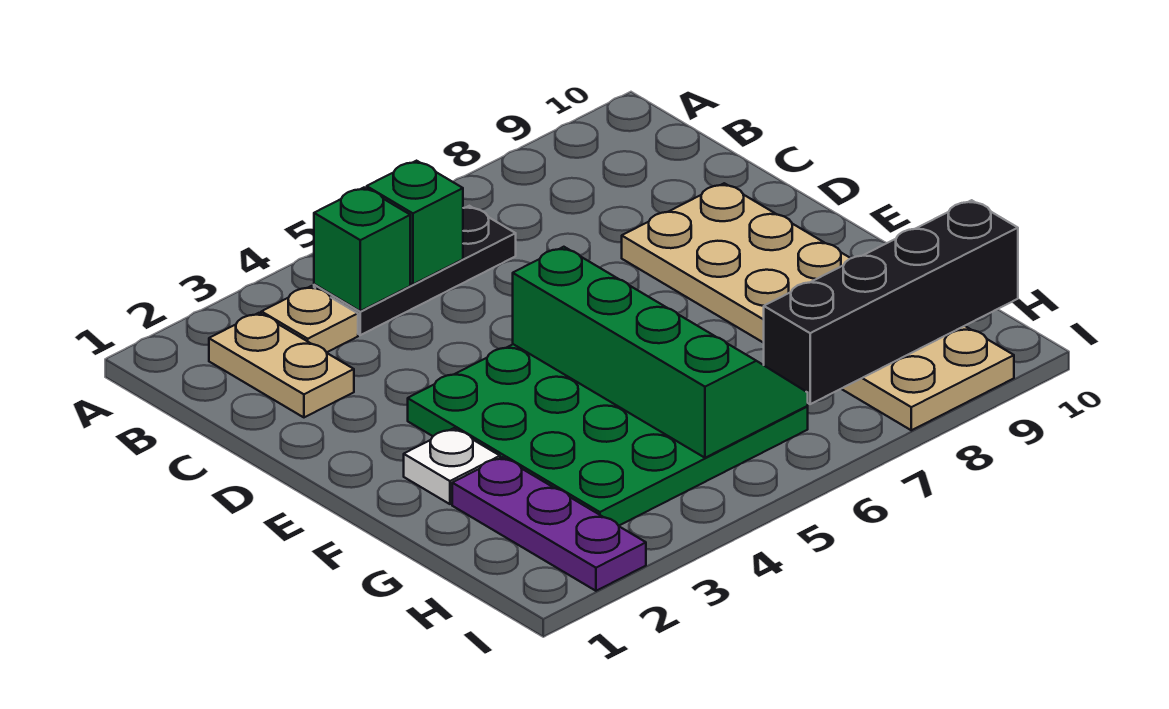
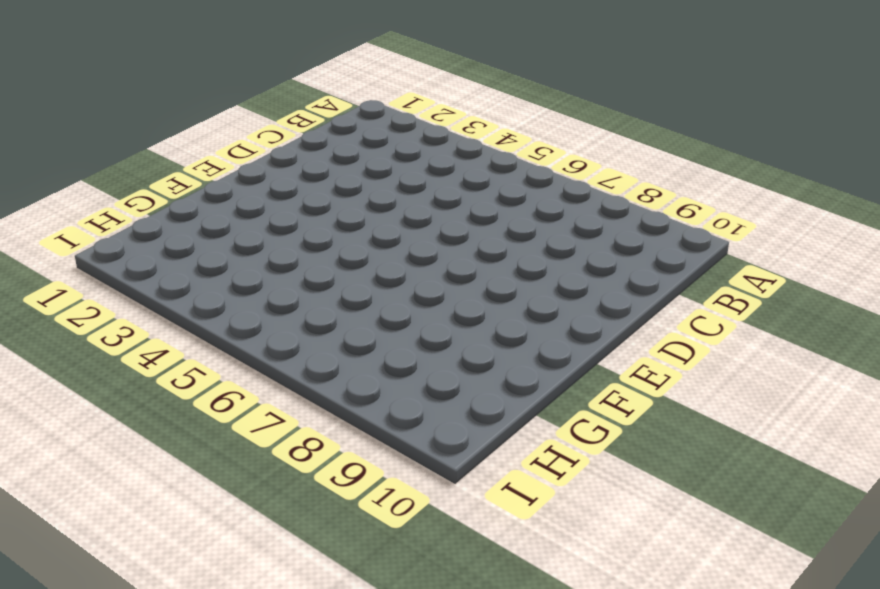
none -> tan plate B2:C2 level 1
none -> tan plate B3 level 1

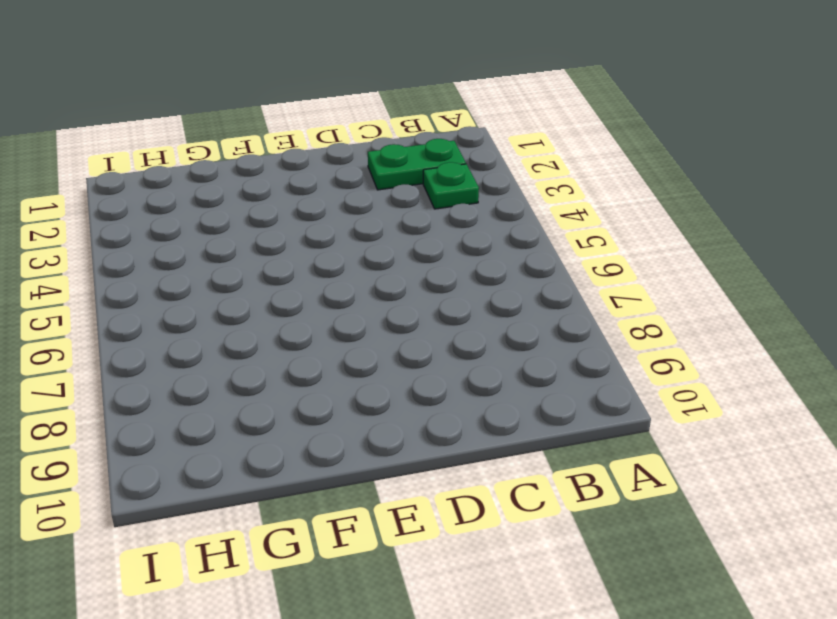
green plate B2:C2 level 1 -> tan plate B2:C2 level 1
green plate B3 level 1 -> tan plate B3 level 1
none -> black plate B4:B6 level 1
none -> tan plate D8:I9 level 1

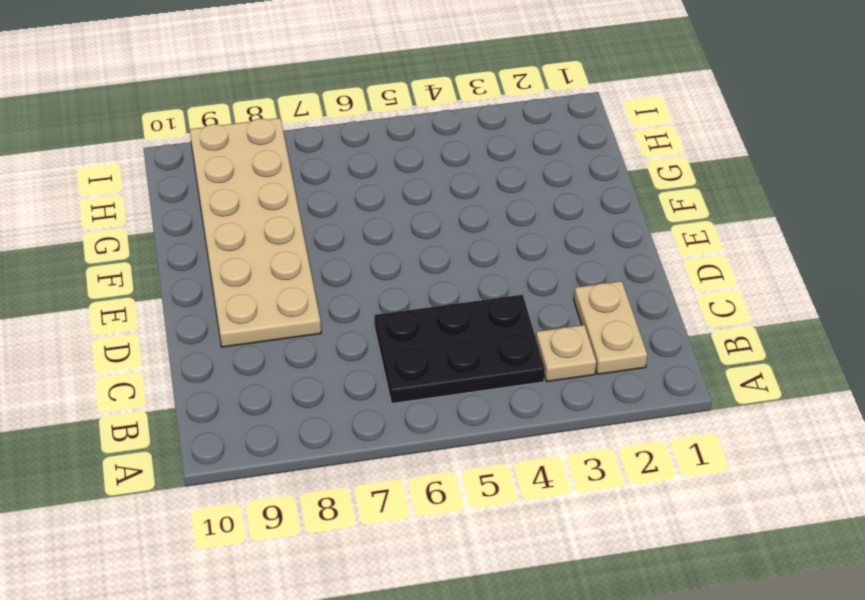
black plate B4:C6 level 1 -> black plate B4:B6 level 1
none -> green plate E3:H6 level 1
none -> white plate F2 level 1

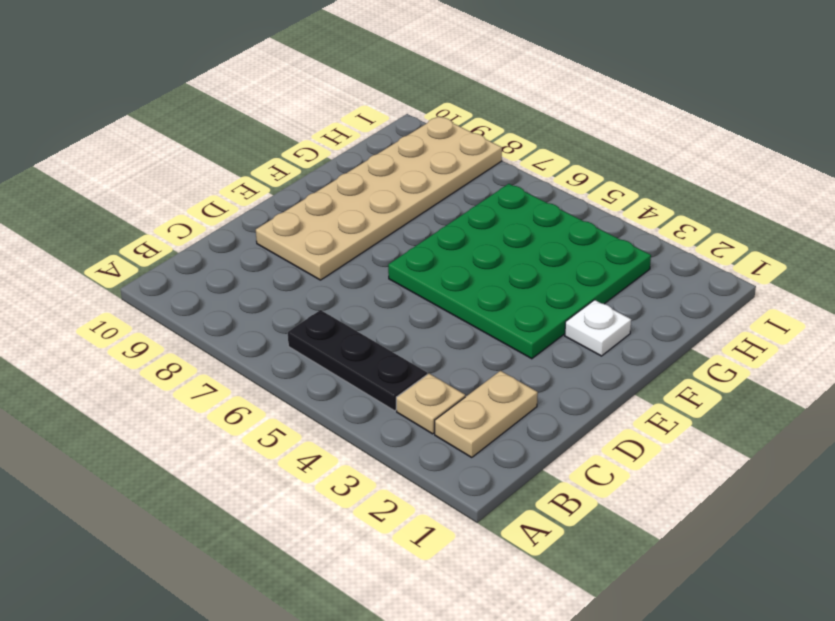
none -> purple plate G2:I2 level 1
none -> green brick B4 level 2

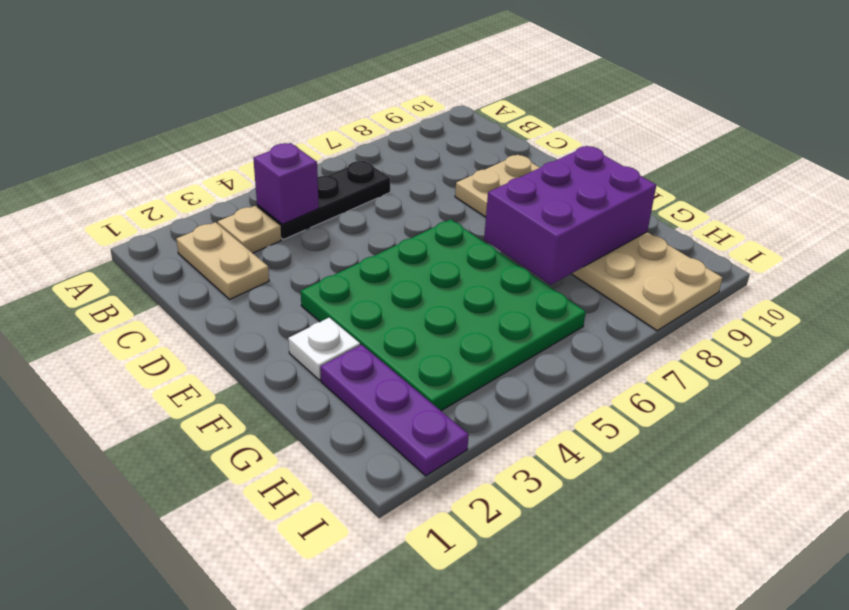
purple brick B4 level 2 -> green brick B4 level 2
purple brick F7:G9 level 2 -> none
none -> green brick B5 level 2
none -> green slope E5:H6 level 2 top 5

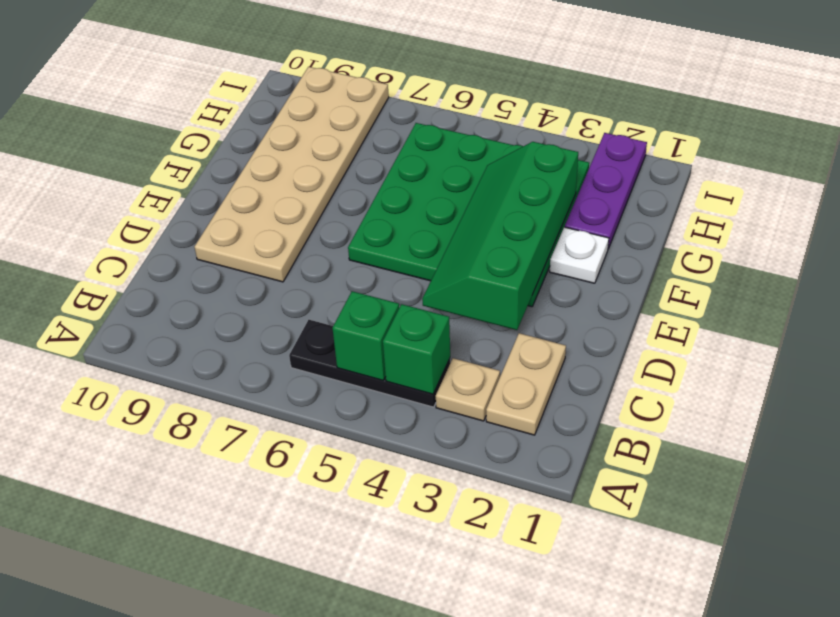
green slope D3:G4 level 2 top 3 -> green slope E5:H6 level 2 top 5
none -> black brick H7:H10 level 2

